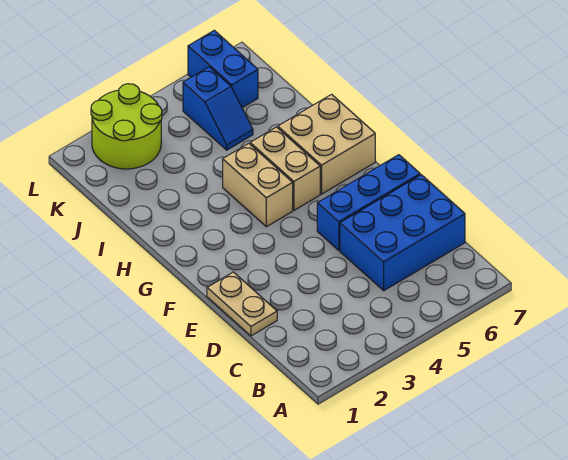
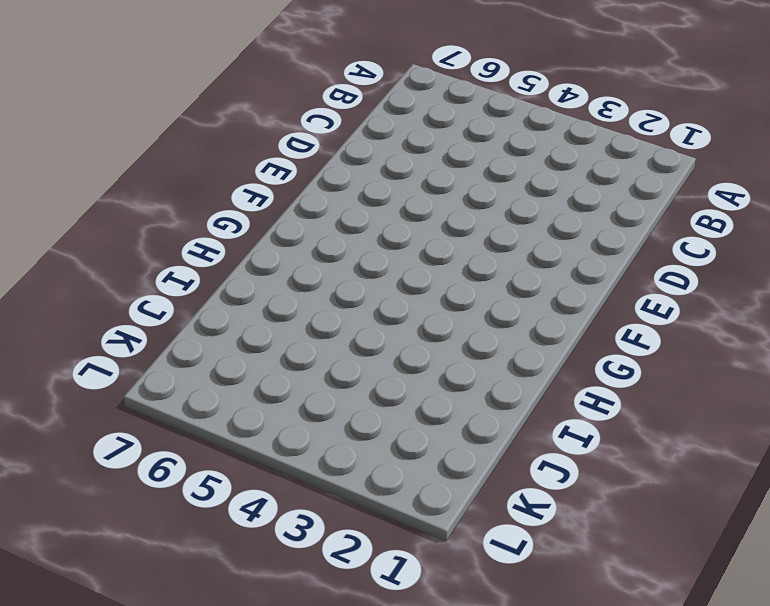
none -> blue brick C5:D7 level 1
none -> tan plate D1:E1 level 1

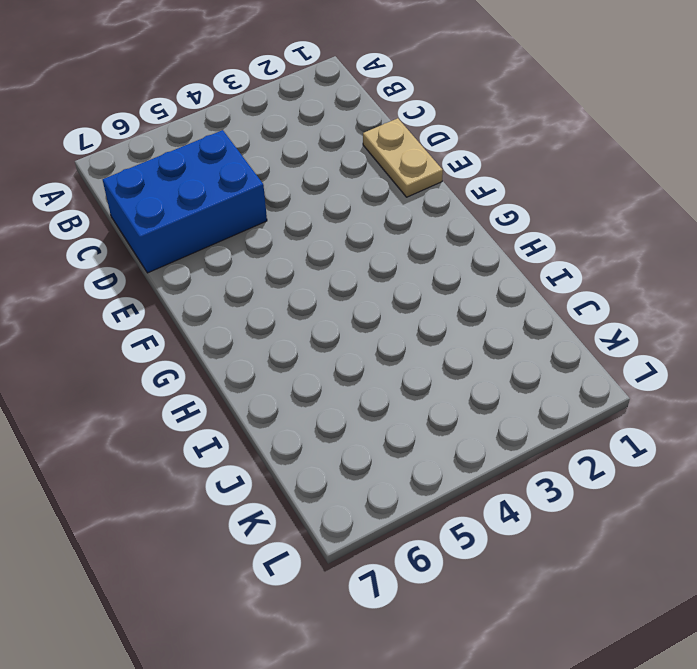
none -> blue brick E5:E7 level 1
none -> tan brick G4:H4 level 1

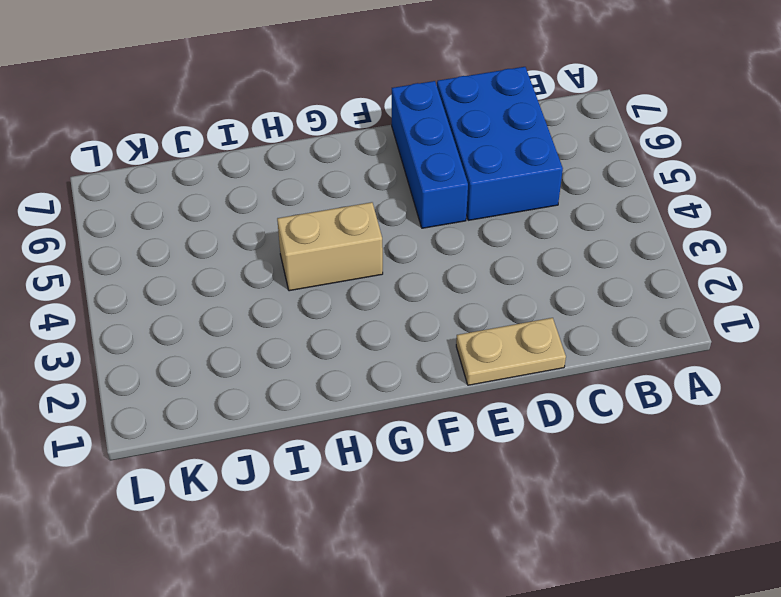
none -> tan brick G5:H5 level 1
none -> tan brick G6:H7 level 1

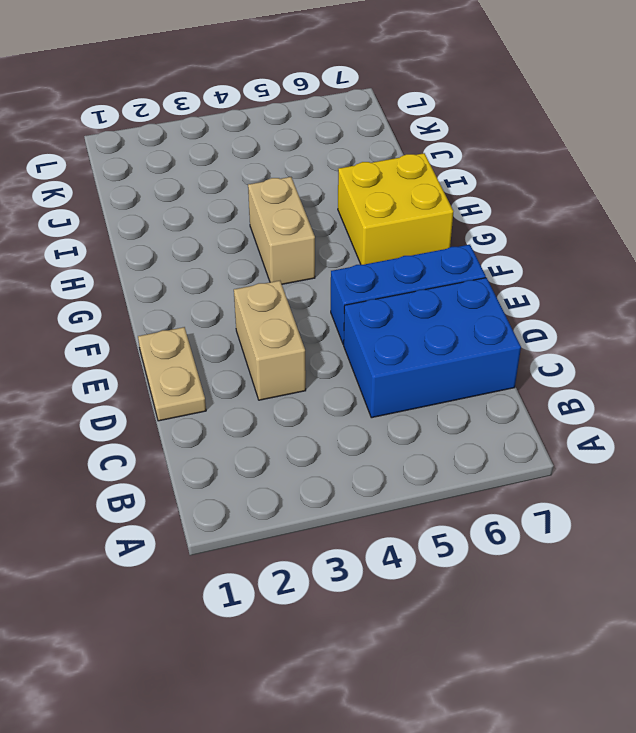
tan brick D3:E3 level 1 -> tan brick G5:H5 level 1
yellow brick G6:H7 level 1 -> tan brick G6:H7 level 1
none -> blue slope J5:K5 level 1 top K
none -> lime round brick K2:L3 level 1

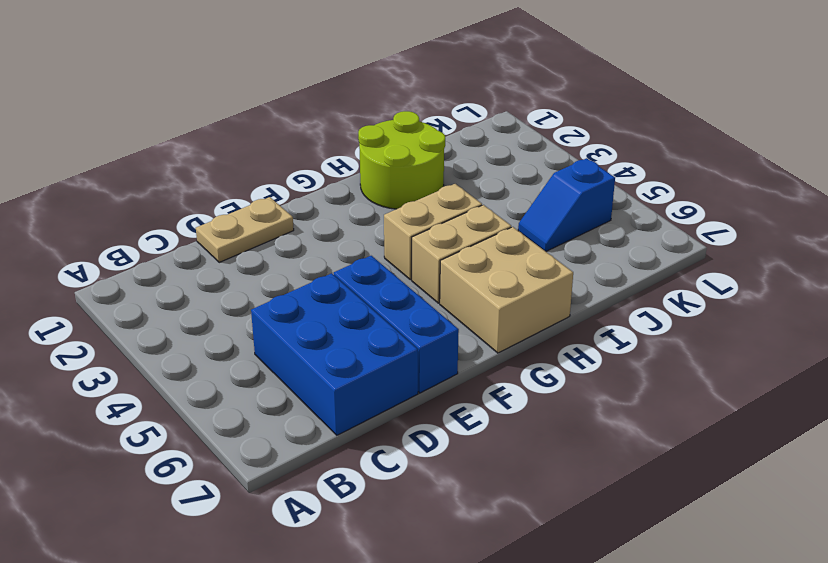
lime round brick H1:I2 level 1 -> lime round brick K2:L3 level 1
none -> blue brick K6:L6 level 1

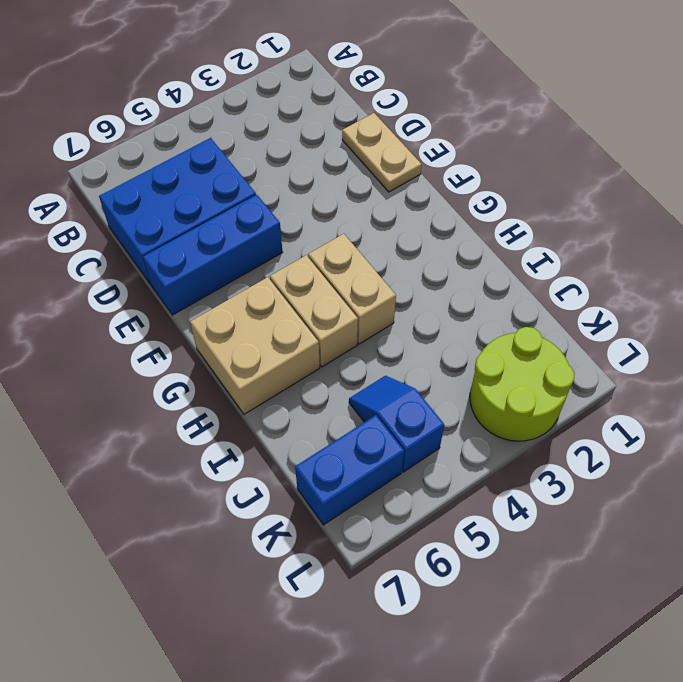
blue brick K6:K7 level 1 -> blue brick K6:L6 level 1

